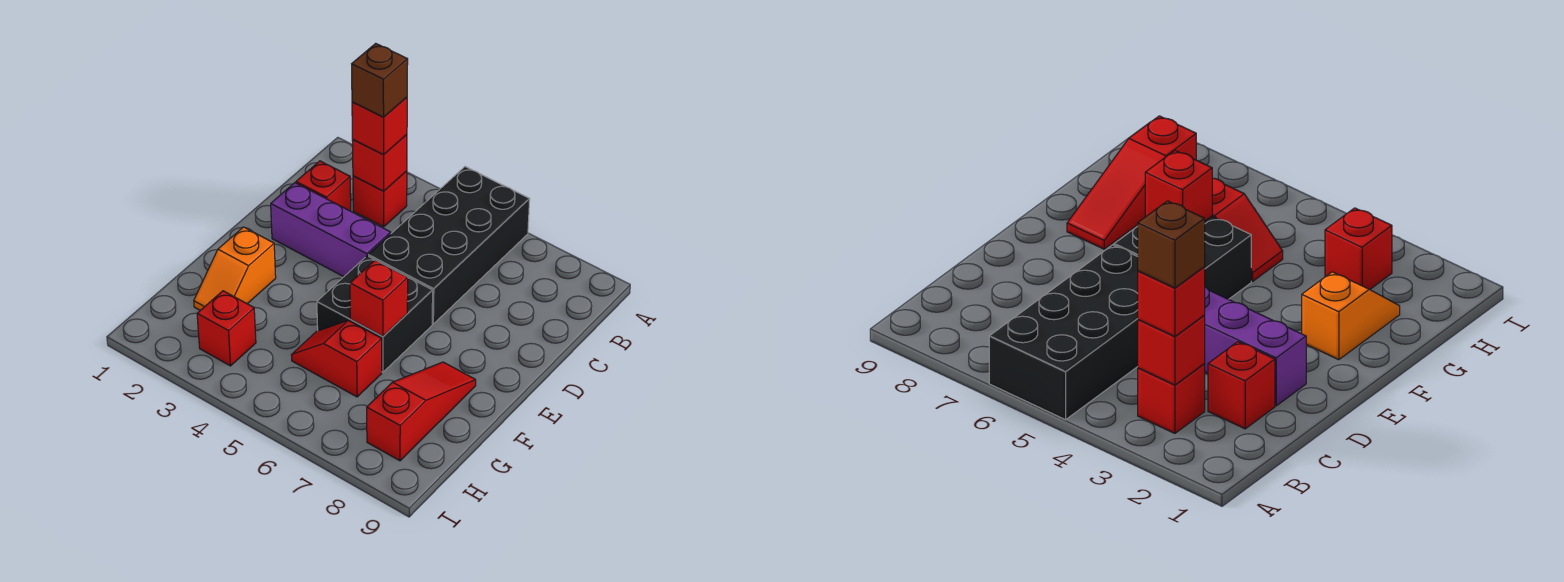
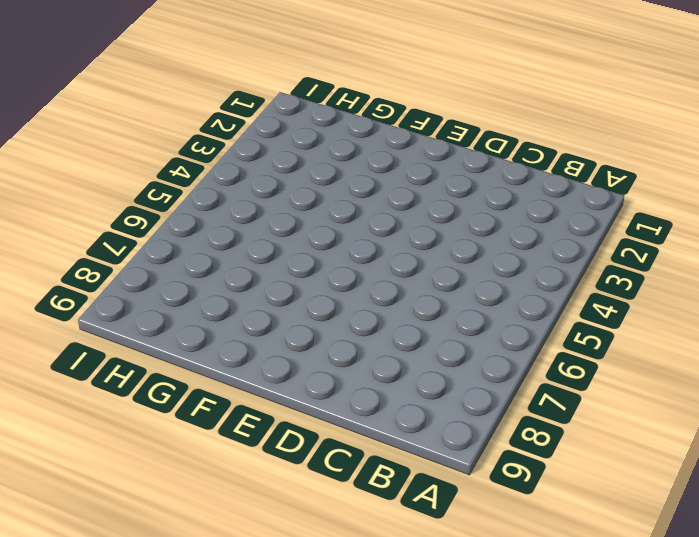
none -> black brick A5:D6 level 1
none -> red brick B3 level 1
none -> red brick C2 level 1

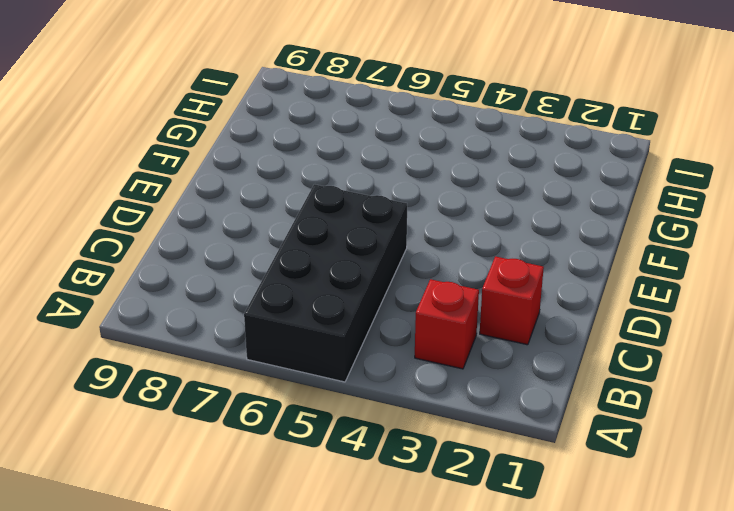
none -> purple brick D2:D4 level 1
none -> black brick E5:F6 level 1
none -> orange slope F2:G2 level 1 top F

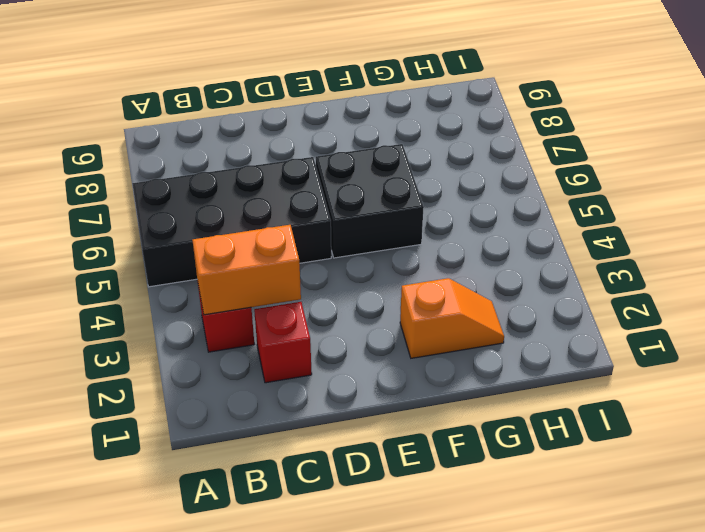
orange brick B3:C3 level 2 -> red brick B3 level 2
none -> purple brick D2:D4 level 1
none -> red slope F8:H8 level 1 top H
none -> red slope G5:G6 level 1 top 6

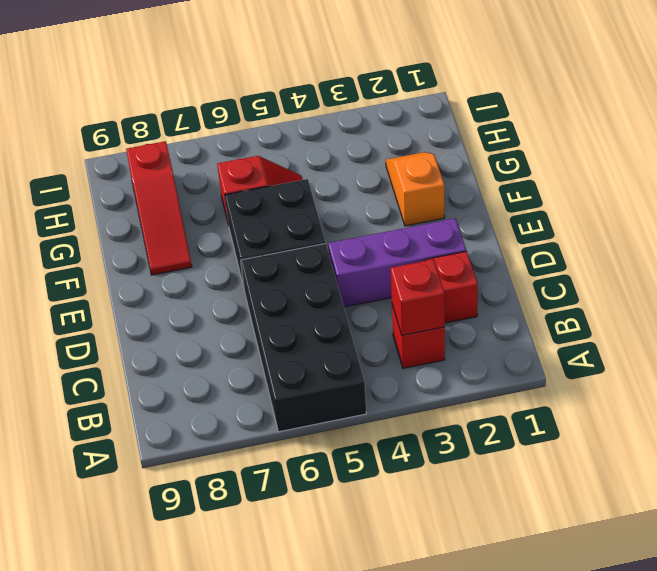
none -> red brick H3 level 1
none -> red brick F6 level 2
none -> red brick B3 level 3

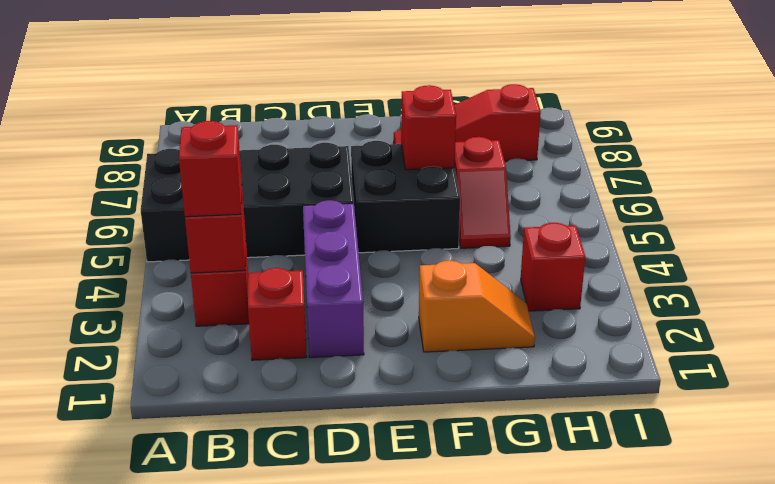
none -> brown brick B3 level 4

